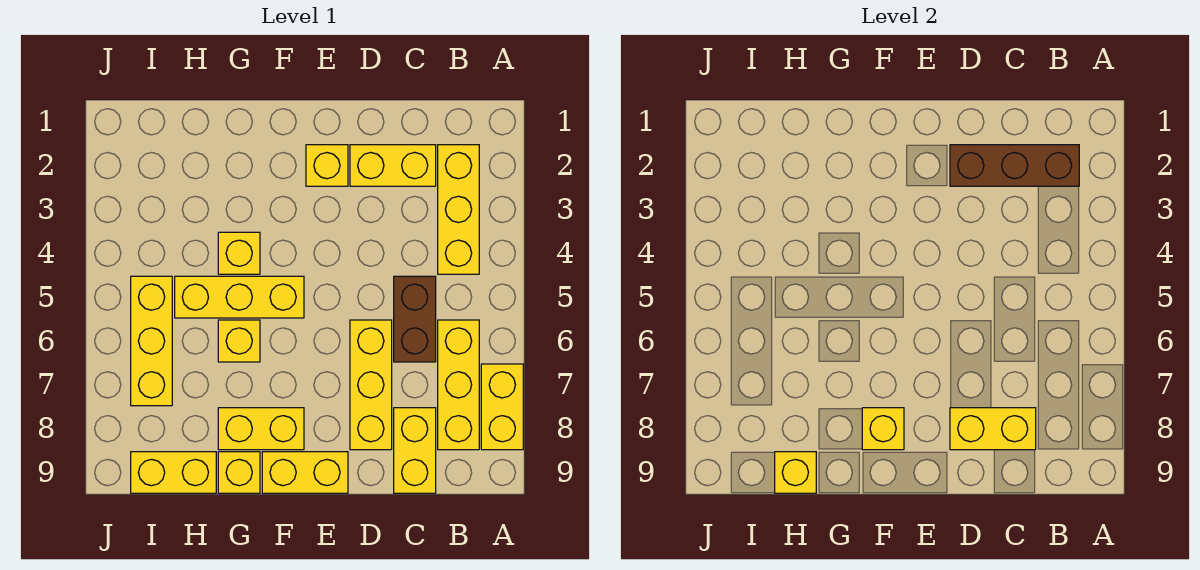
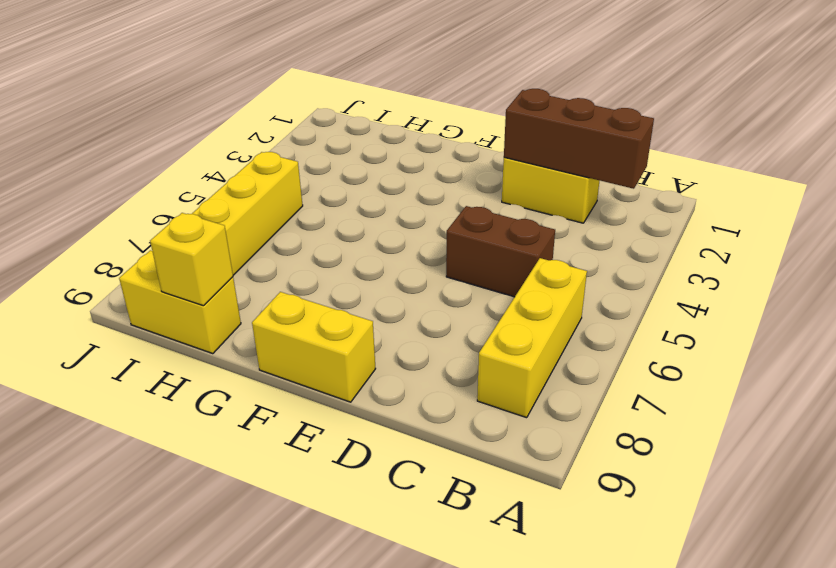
brown brick C5:D5 level 1 -> brown brick C5:C6 level 1
none -> yellow brick A7:A8 level 1
none -> yellow brick B2:B4 level 1
none -> yellow brick C8:C9 level 1

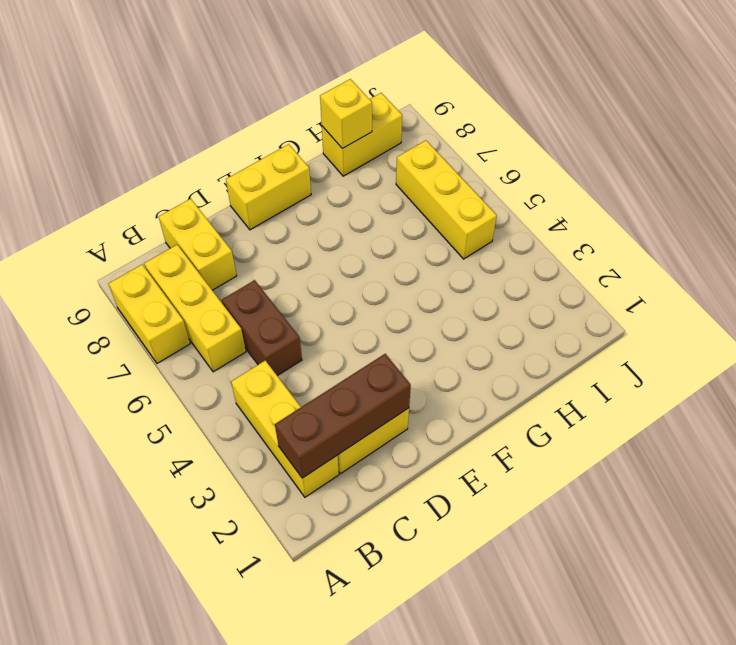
none -> yellow brick D6:D8 level 1
none -> yellow brick E2 level 1
none -> yellow brick F5:H5 level 1

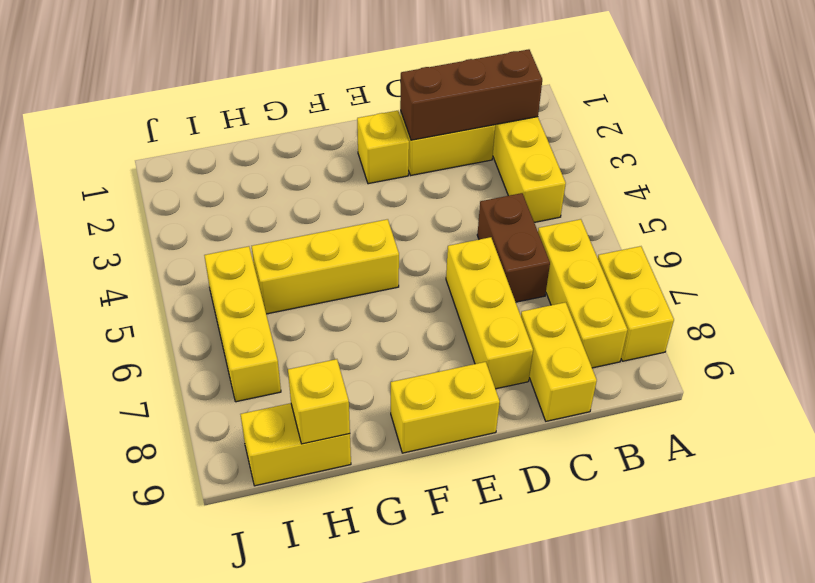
none -> yellow brick F8:G8 level 1
none -> yellow brick G4 level 1
none -> yellow brick G6 level 1

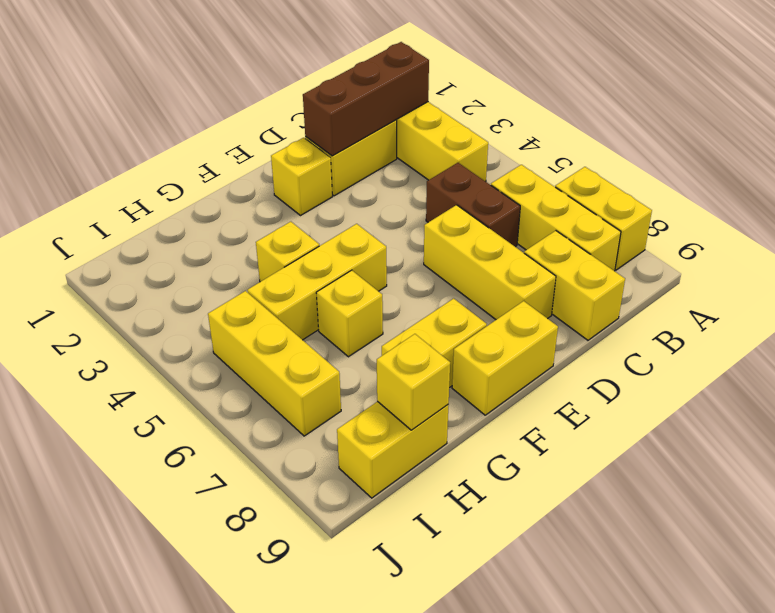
none -> yellow brick G9 level 1
none -> yellow brick C8:D8 level 2
none -> yellow brick F8 level 2

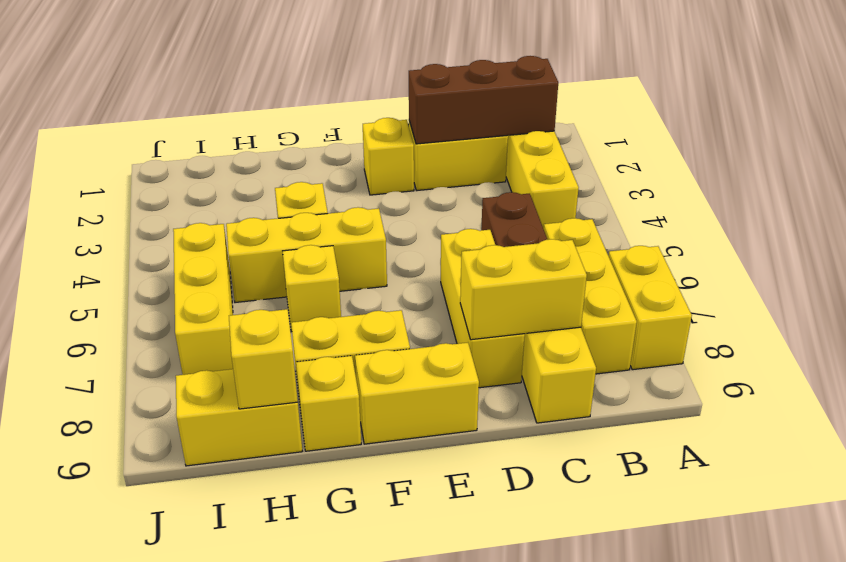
none -> yellow brick F8 level 2

